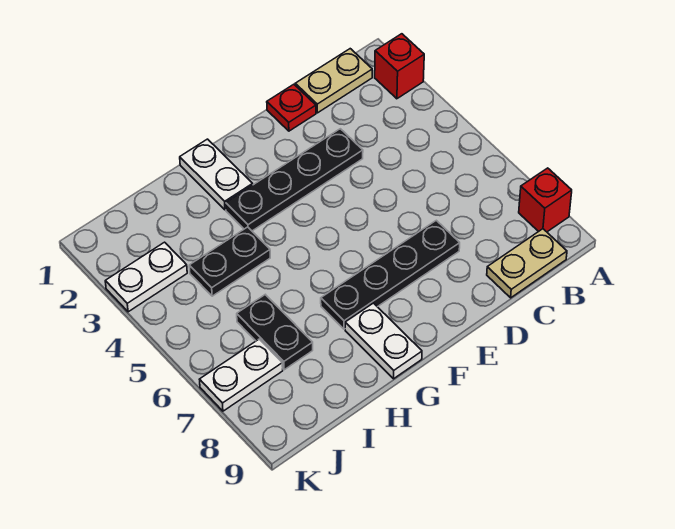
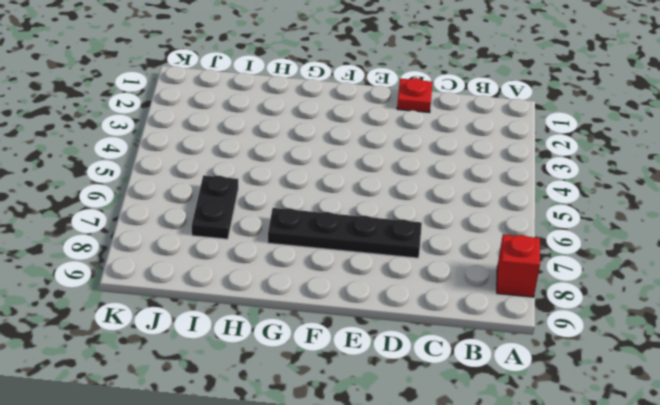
none -> red brick A2 level 1
none -> tan plate B1:C1 level 1
none -> tan plate B9:C9 level 1

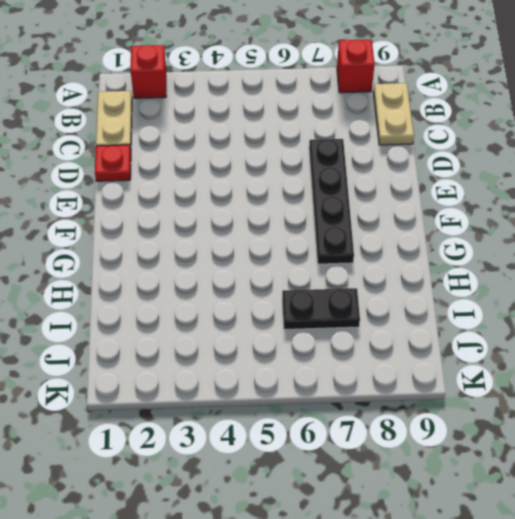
none -> black plate D3:G3 level 1
none -> white plate G1:G2 level 1
none -> white plate G8:G9 level 1

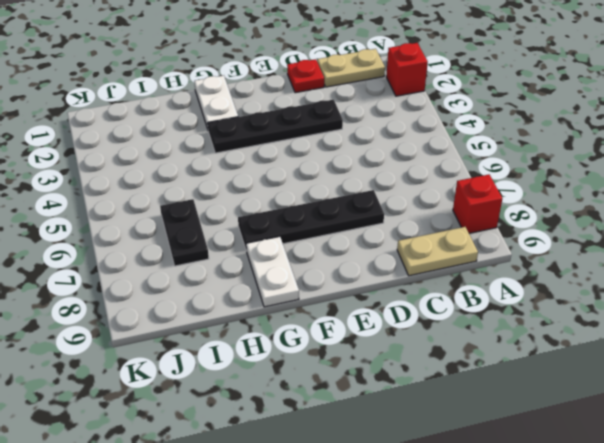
none -> black plate H4:I4 level 1
none -> white plate J3:K3 level 1
none -> white plate J7:K7 level 1

